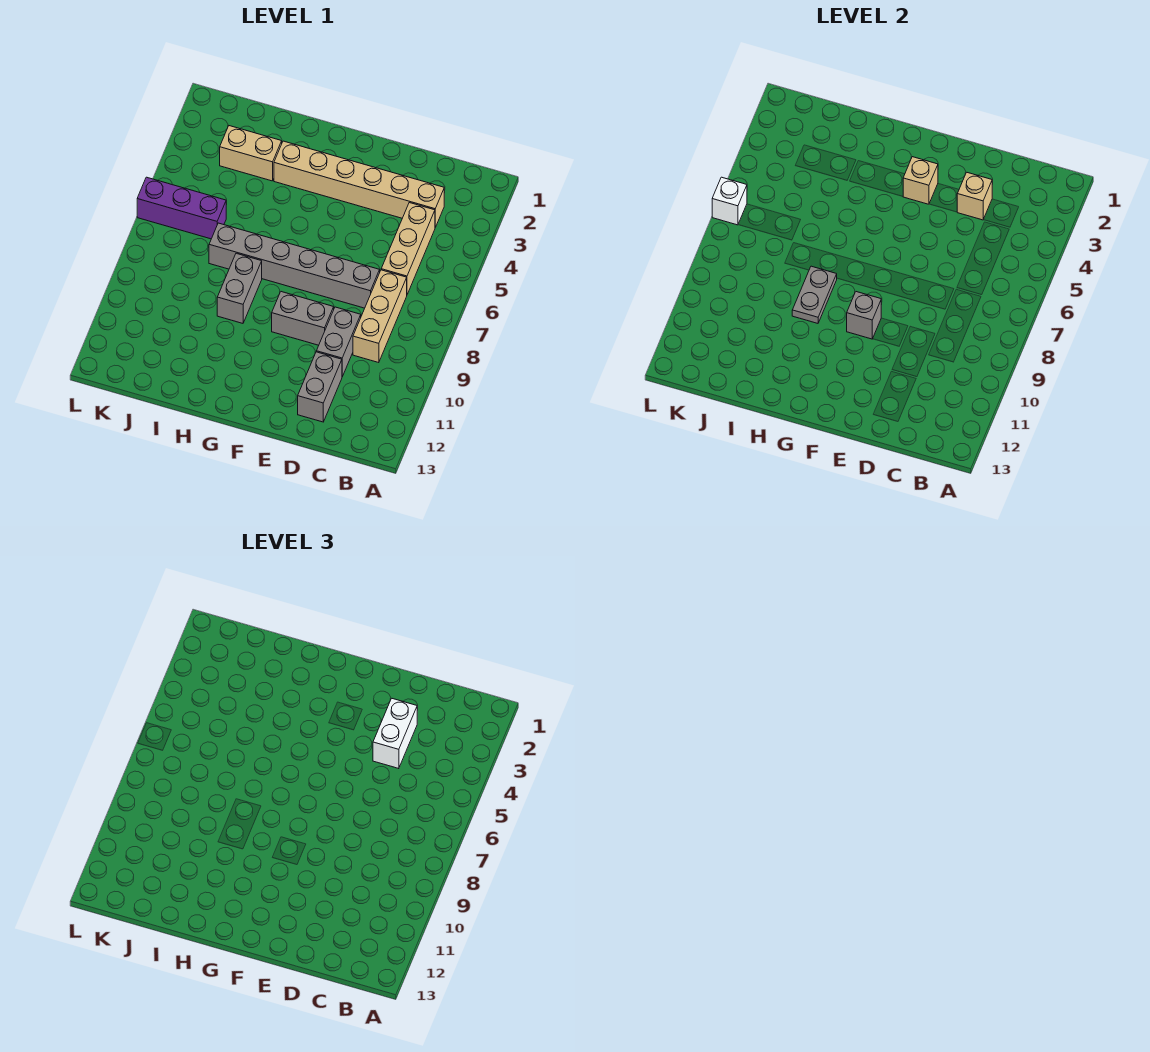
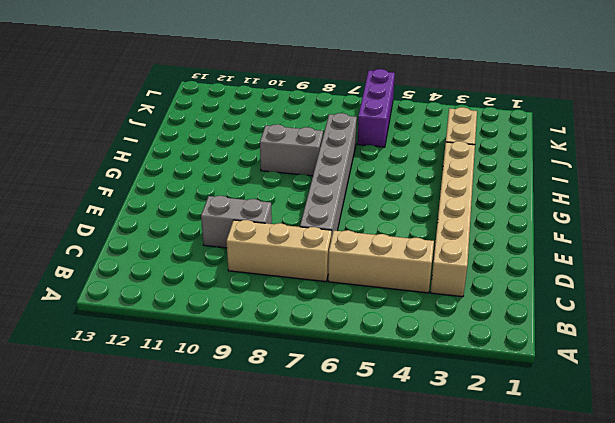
none -> grey brick D11:D12 level 1
none -> grey brick E9:F9 level 1
none -> tan brick D3 level 2

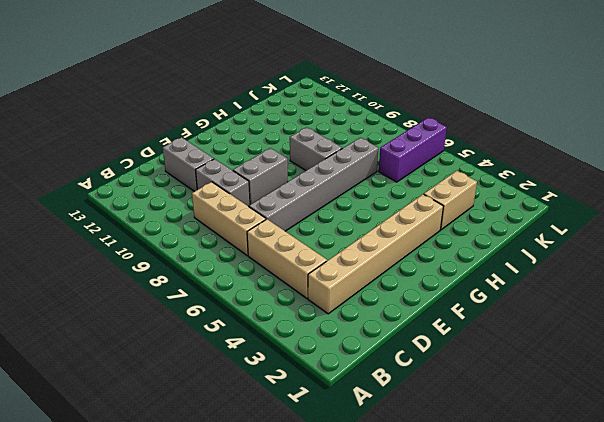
none -> tan brick D3 level 2
none -> tan brick F3 level 2
none -> grey brick F9 level 2

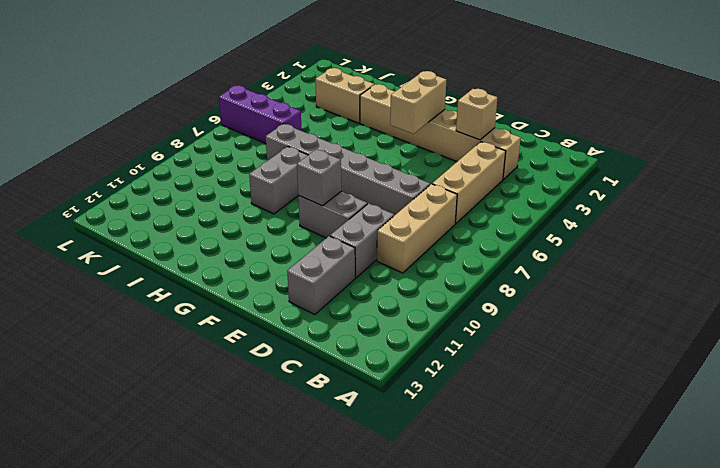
tan brick F3:F4 level 2 -> tan brick F3 level 2
none -> grey plate H8:H9 level 2
none -> white brick L6 level 2
none -> white brick D3:D4 level 3

